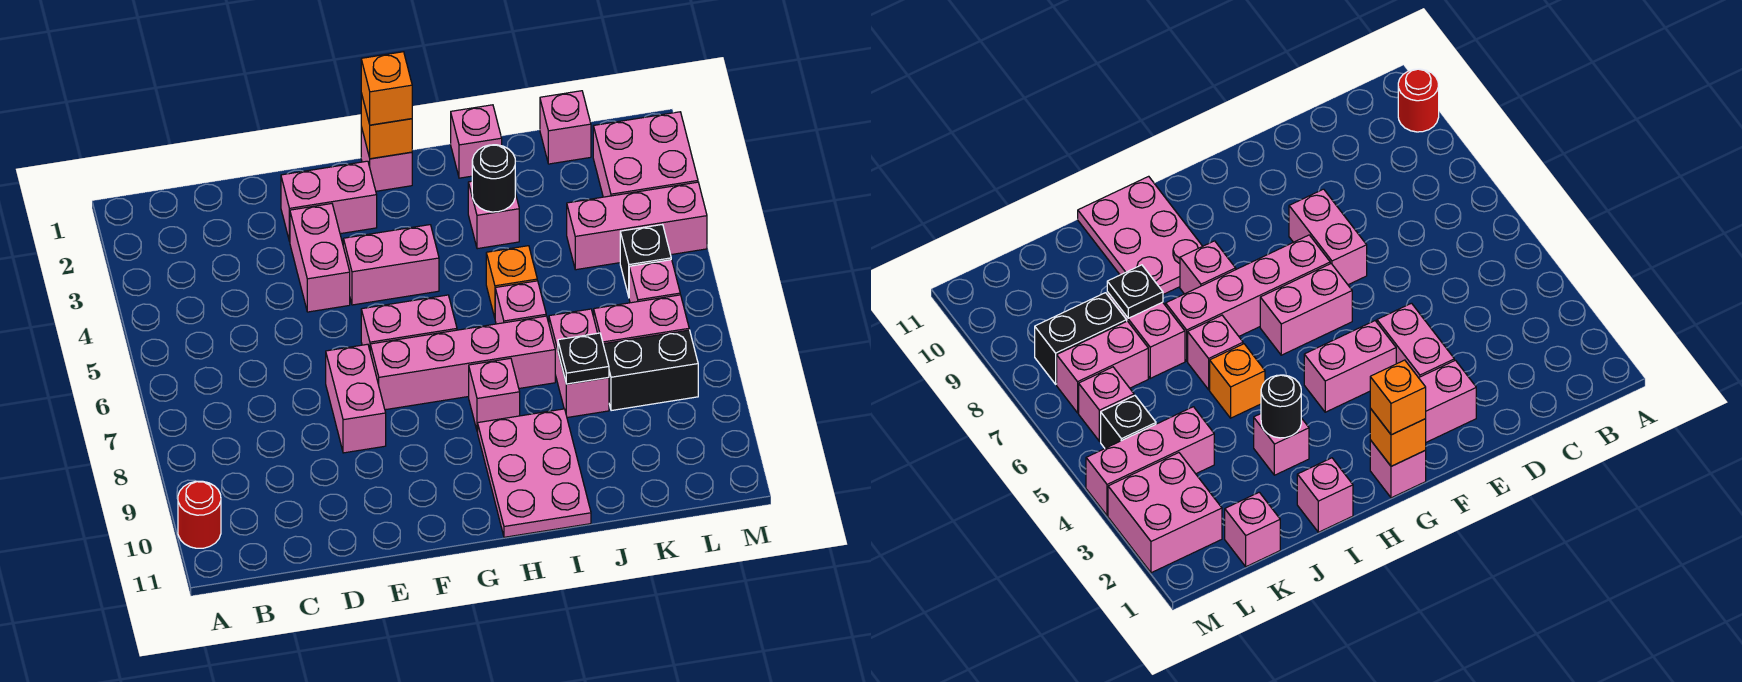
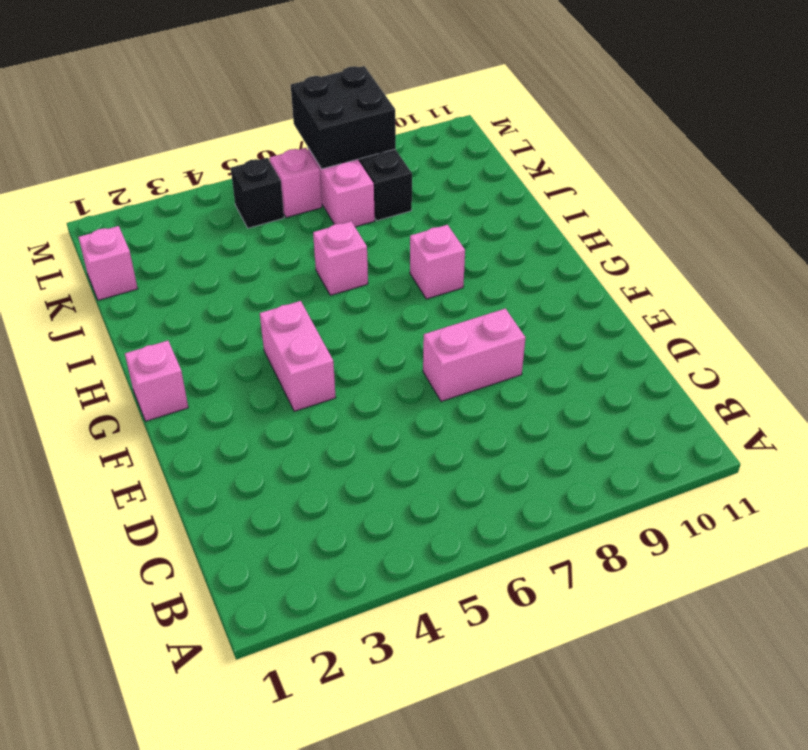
black brick L7:M8 level 2 -> none
none -> red round brick A10 level 1
none -> pink brick E2:F2 level 1
none -> pink brick E3:E4 level 1

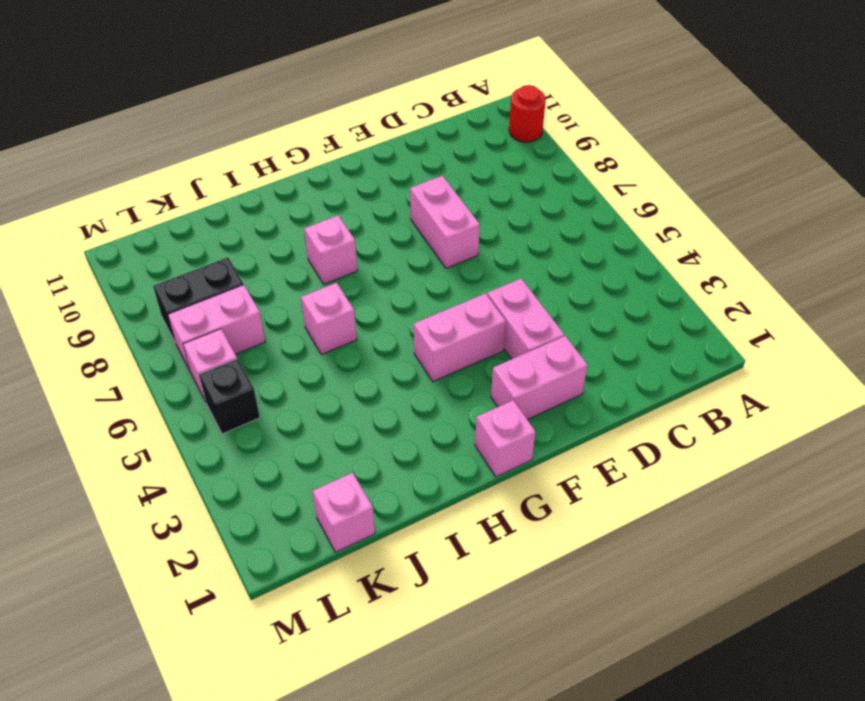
none -> pink brick F6:G6 level 1
none -> pink brick F7:I7 level 1
none -> pink plate H9:I11 level 1

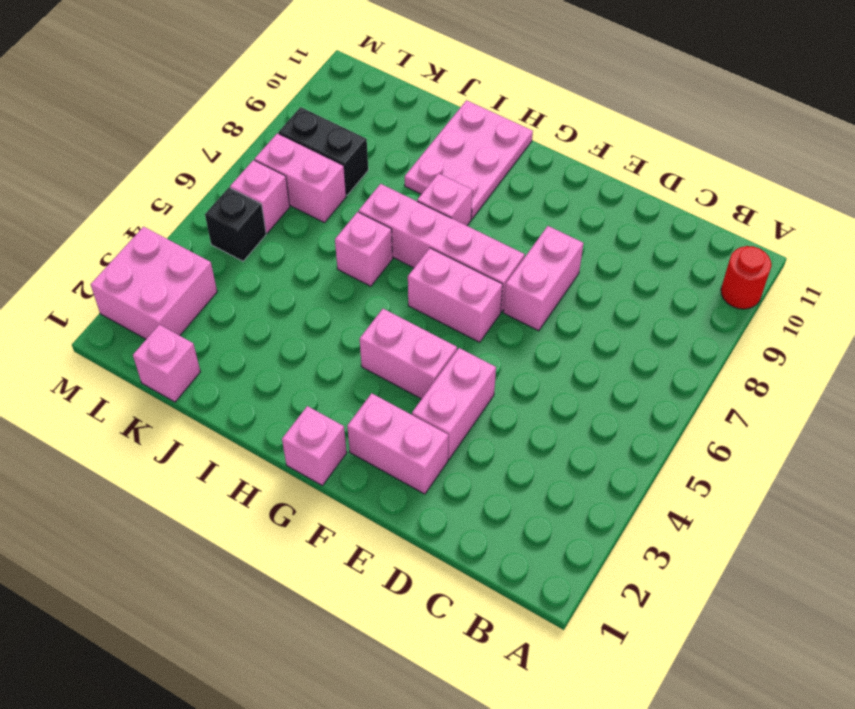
none -> pink brick I1 level 1
none -> pink brick I3 level 1
none -> orange brick I5 level 1

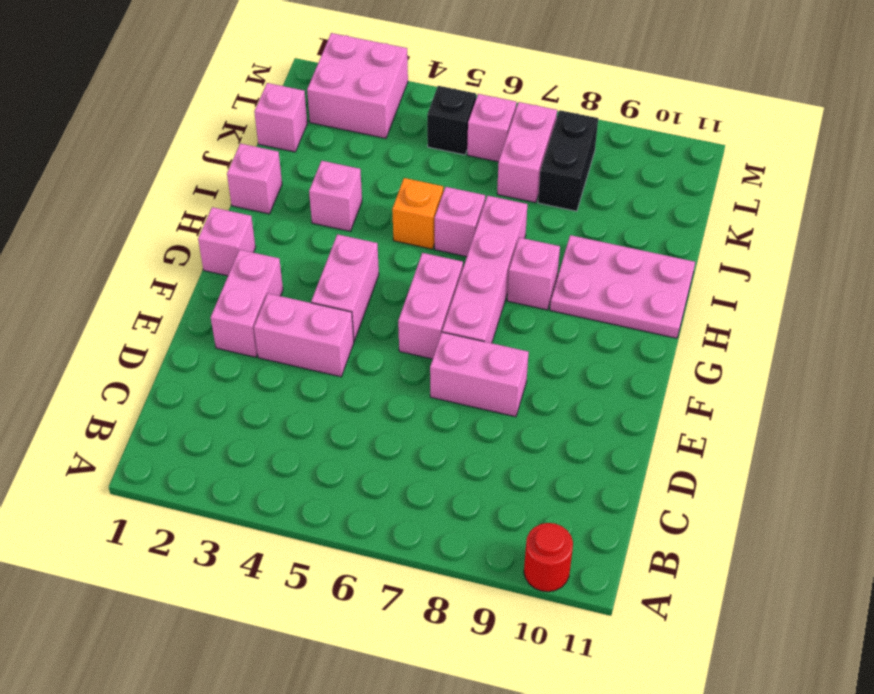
none -> pink brick J7:J8 level 1
none -> pink brick K4:M4 level 1
none -> orange brick G1 level 2

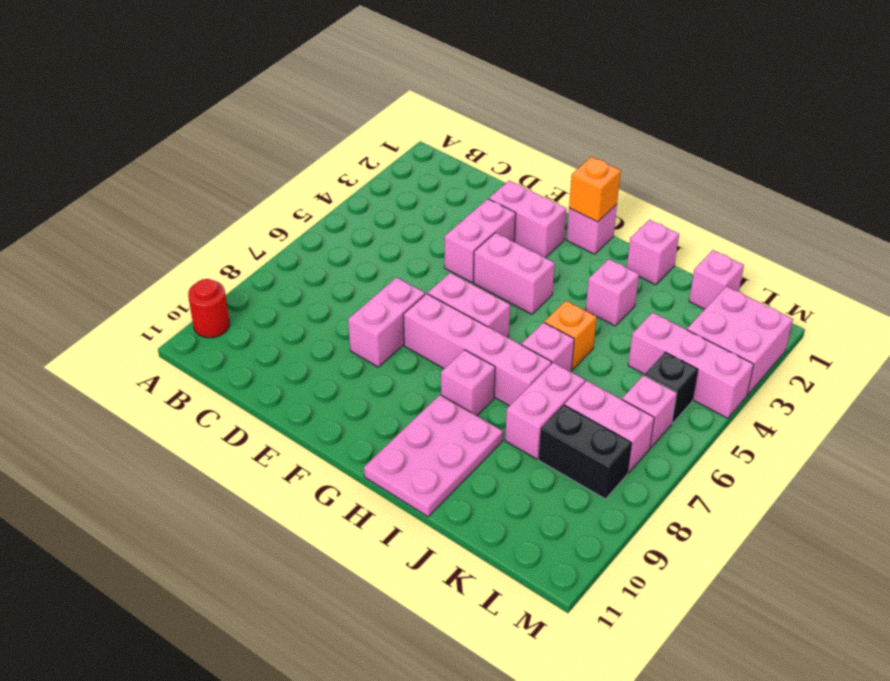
none -> black round brick I3 level 2
none -> black plate J8 level 2
none -> orange brick G1 level 3

